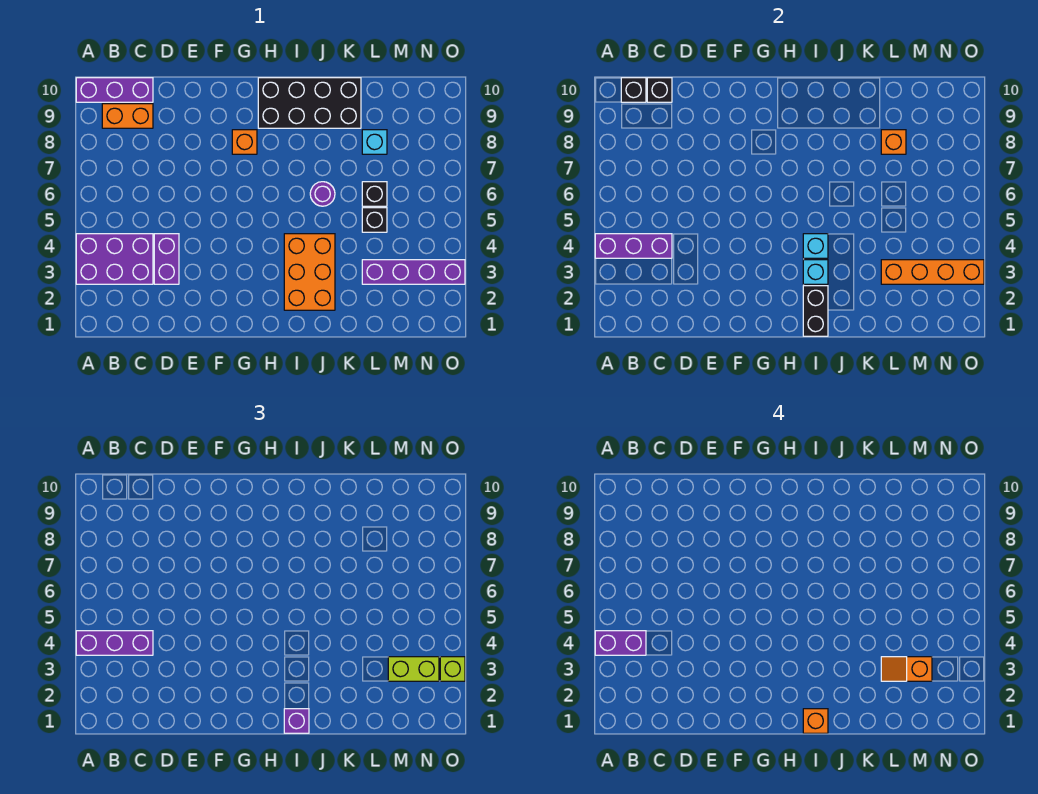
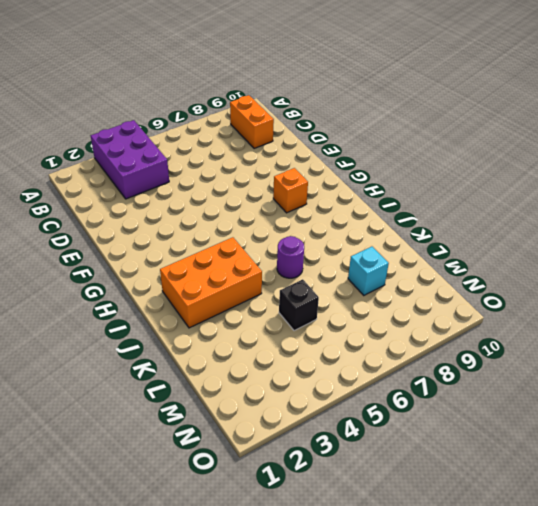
none -> purple brick A10:C10 level 1
none -> purple brick D3:D4 level 1
none -> black brick H9:K10 level 1

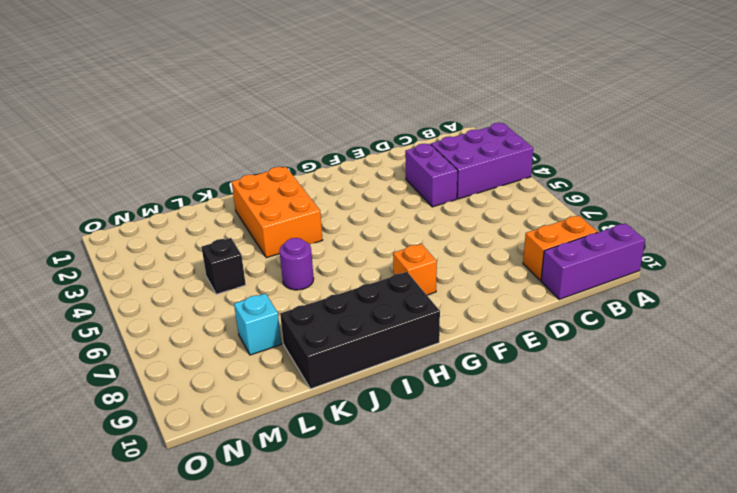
none -> purple brick L3:O3 level 1
none -> black brick L6 level 1
none -> purple brick A4:C4 level 2

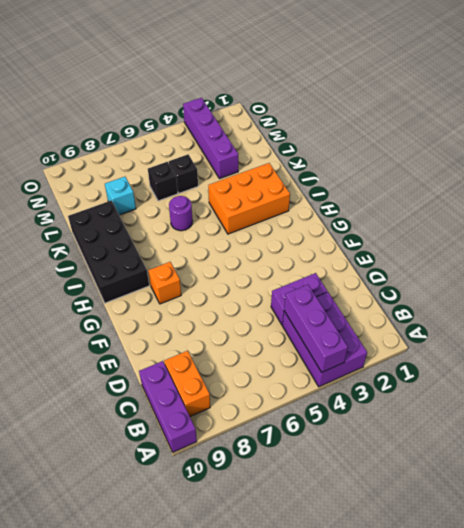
none -> black brick B10 level 2
none -> black brick C10 level 2
none -> black brick I1:I2 level 2

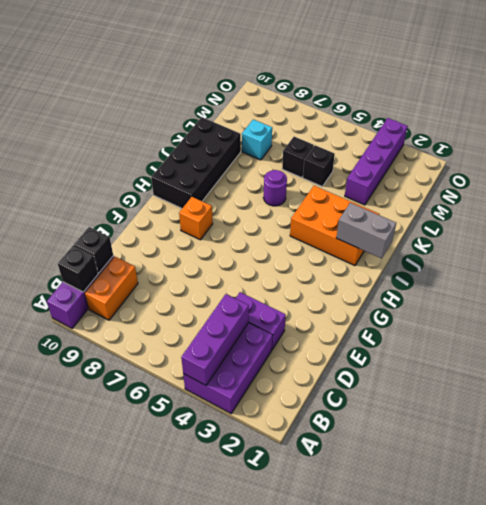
grey brick I1:I2 level 2 -> black brick I1:I2 level 2
none -> cyan brick I3 level 2
none -> cyan brick I4 level 2
none -> orange brick L3:O3 level 2

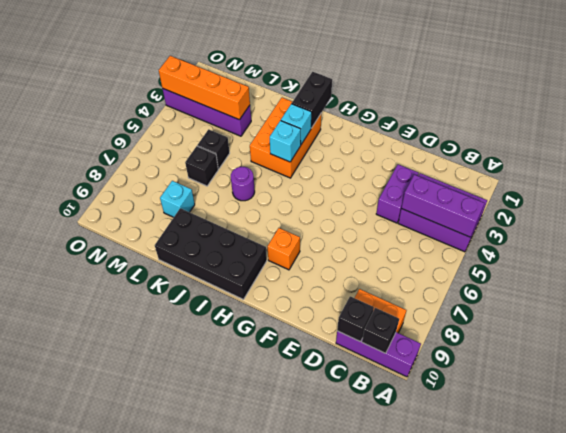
none -> orange brick L8 level 2
none -> purple brick A4:C4 level 3
none -> purple brick I1 level 3

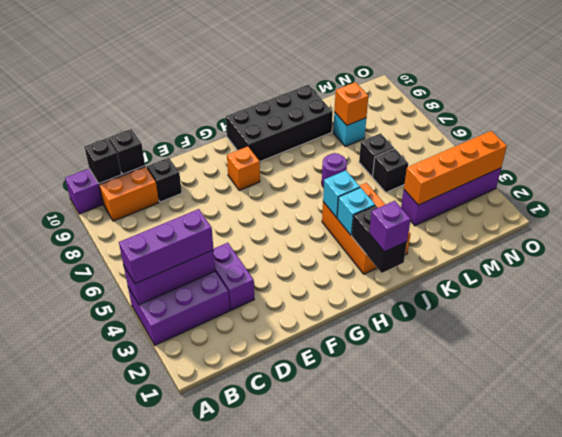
black brick D9 level 1 -> none
none -> lime brick M3:N3 level 3
none -> lime brick O3 level 3
none -> purple brick A4:B4 level 4

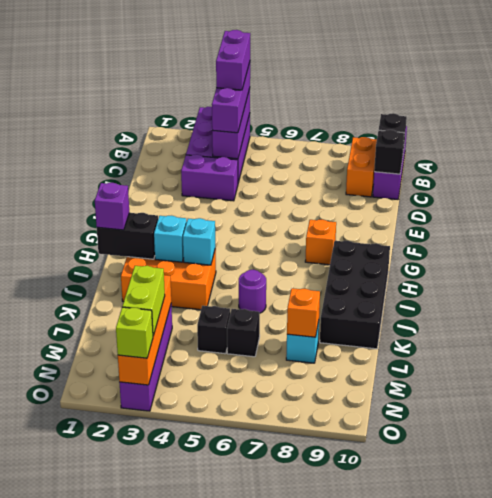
none -> orange brick I1 level 4
none -> orange slope L3:M3 level 4 top M

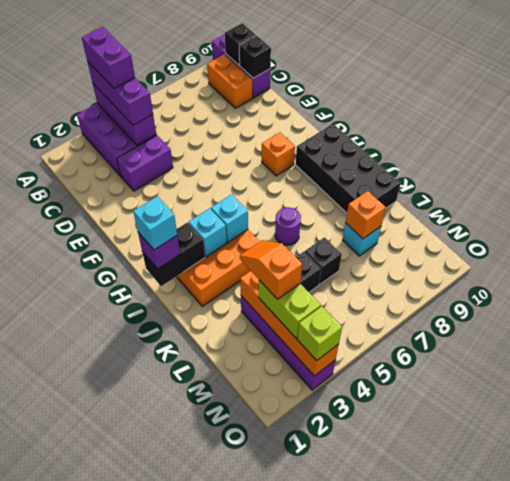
cyan brick I1 level 4 -> orange brick I1 level 4

